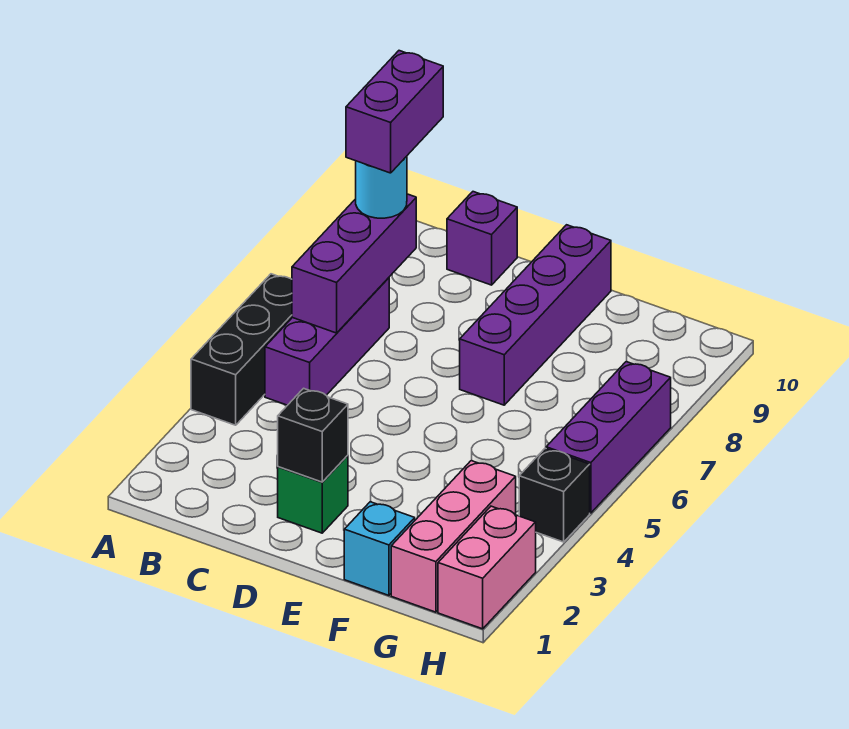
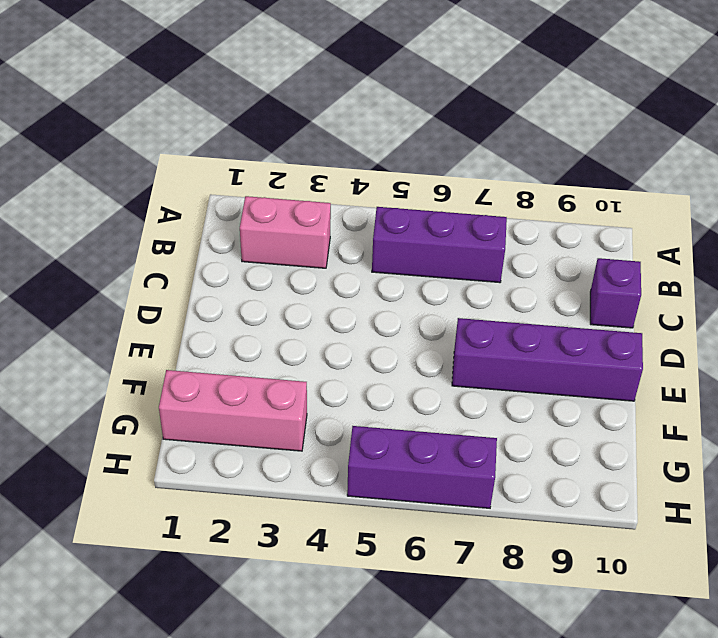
pink brick B2:B3 level 1 -> pink brick H1:H2 level 1
none -> black brick A4:A6 level 1
none -> green brick D2 level 1
none -> cyan brick F1 level 1

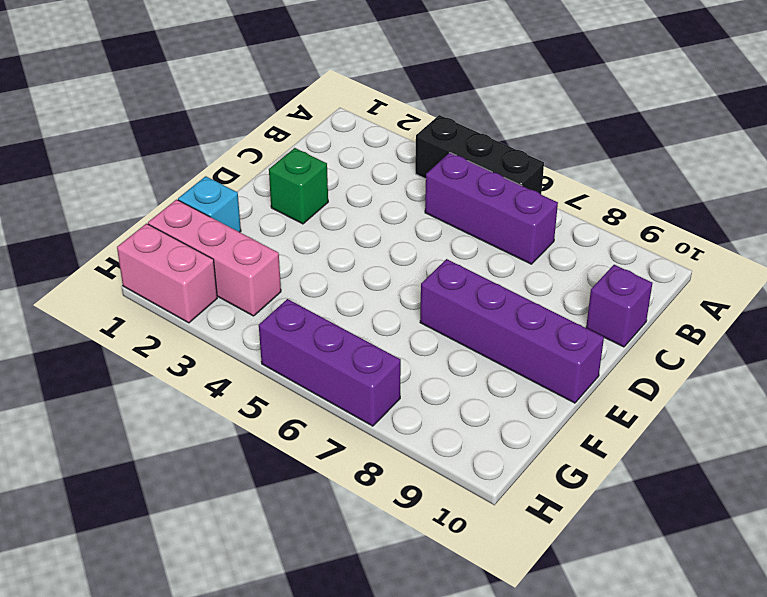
none -> black brick H4 level 1
none -> purple brick B6:B8 level 2
none -> black brick D2 level 2

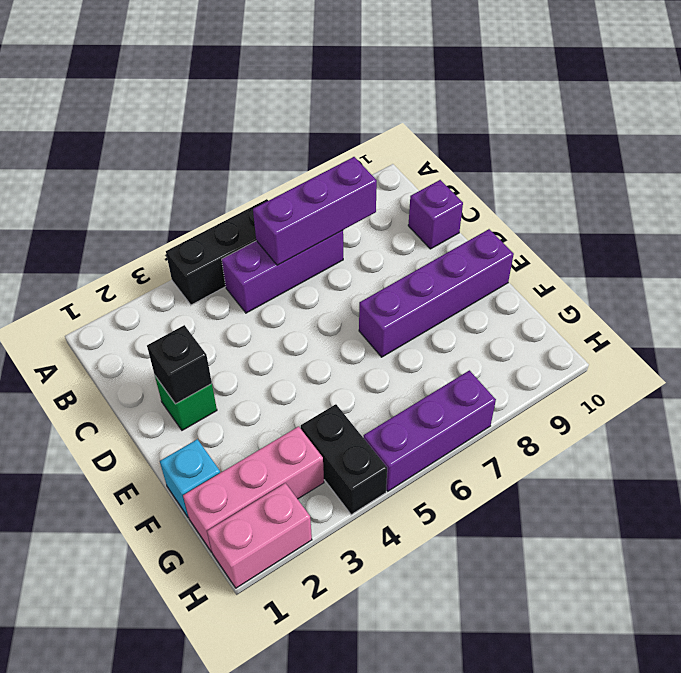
black brick G4:H4 level 1 -> black brick H4 level 1
none -> cyan round brick B8 level 3
none -> purple brick B8:B9 level 4

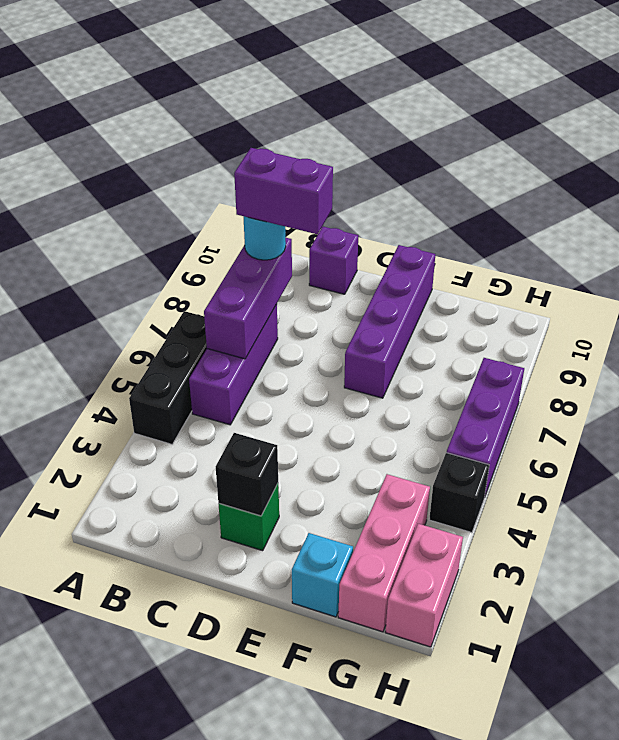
purple brick B8:C8 level 4 -> purple brick B8:B9 level 4

